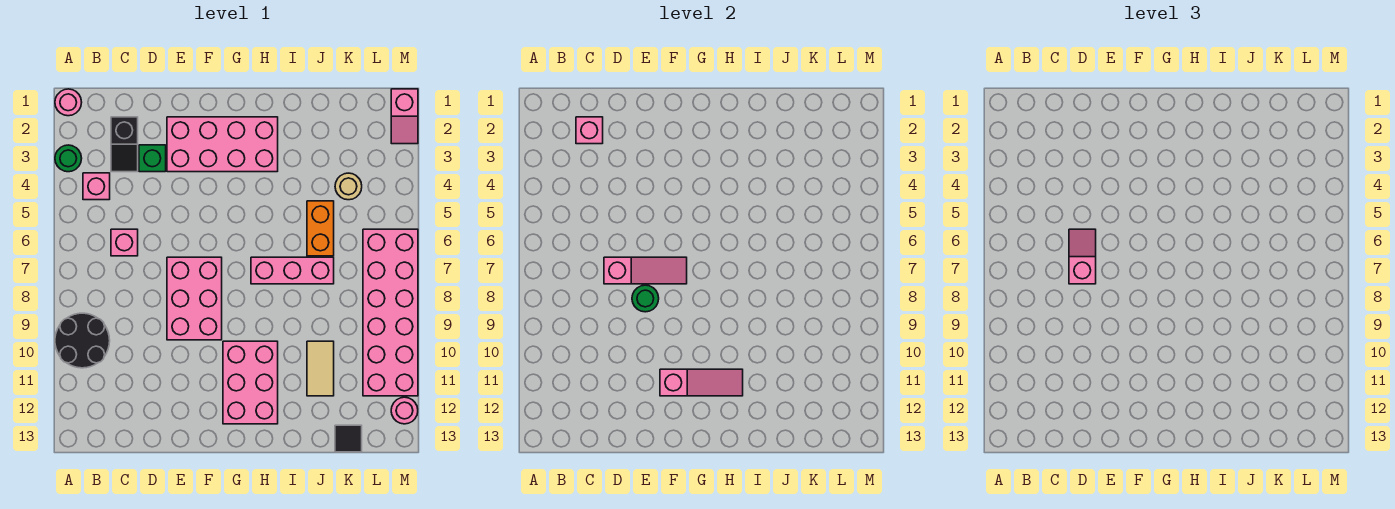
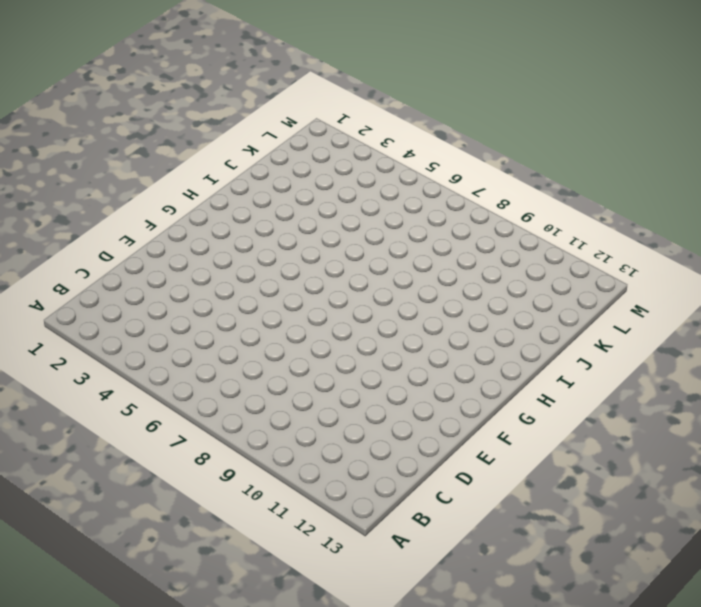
none -> pink round brick A1 level 1
none -> green round brick A3 level 1
none -> black round brick A9:B10 level 1

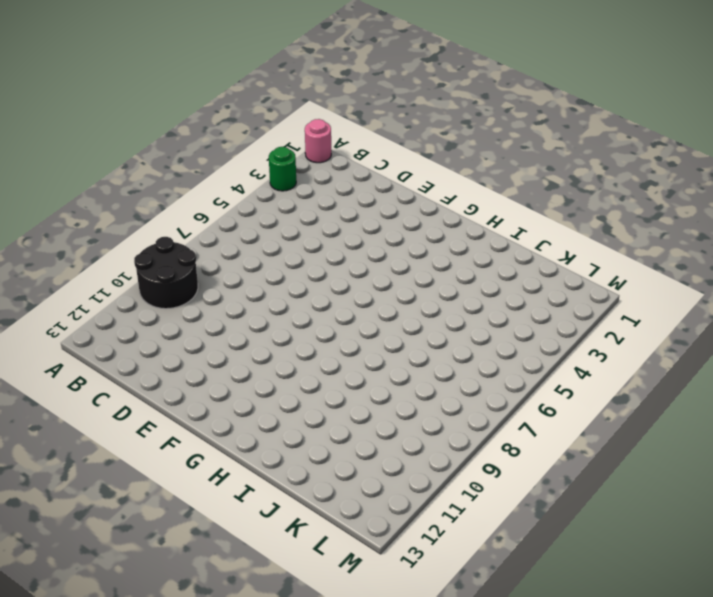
none -> pink brick B4 level 1
none -> black slope C2:C3 level 1 top 2
none -> pink brick C6 level 1

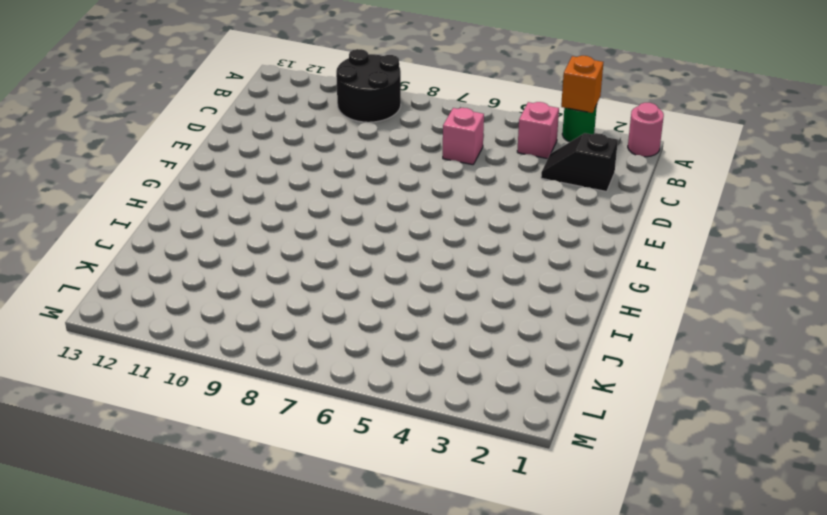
orange brick A3 level 2 -> none
none -> green brick D3 level 1
none -> pink brick E2:H3 level 1
none -> pink brick E7:F9 level 1

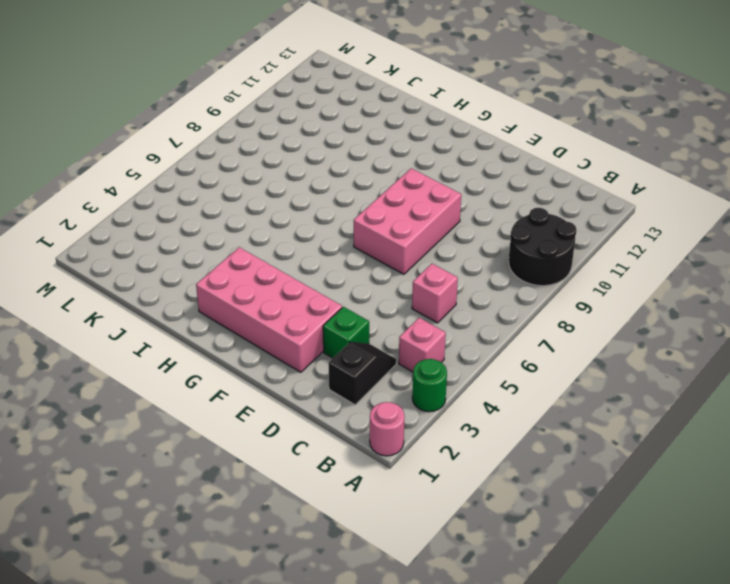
none -> pink brick G10:H12 level 1
none -> pink brick H7:J7 level 1
none -> orange brick J5:J6 level 1

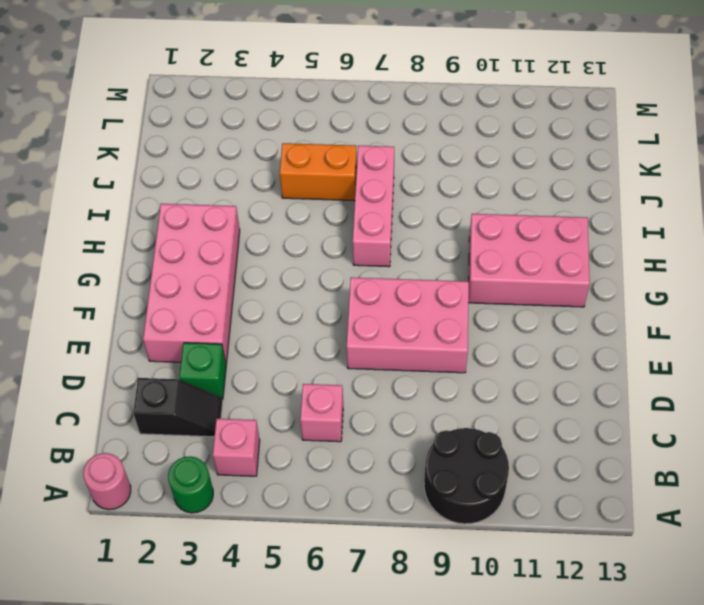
none -> tan tile J10:J11 level 1
none -> tan round brick K4 level 1
none -> black tile K13 level 1

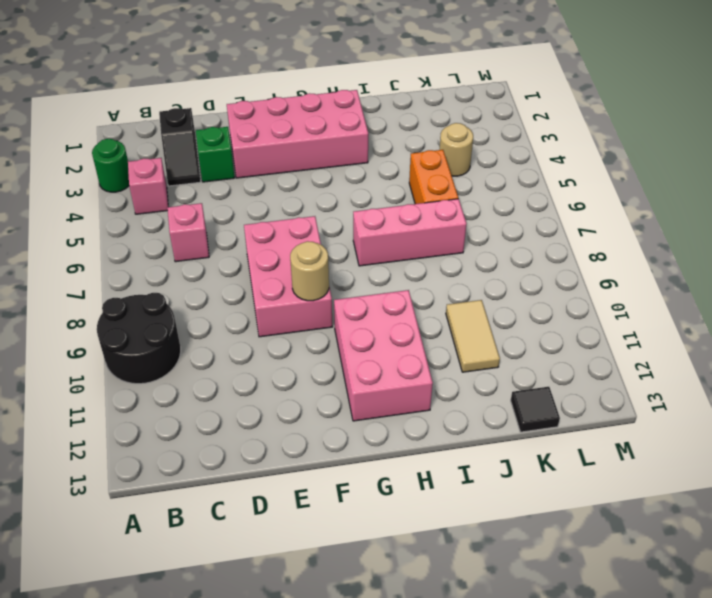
tan round brick F9 level 2 -> none
none -> pink round brick A1 level 1
none -> pink brick L6:M11 level 1
none -> pink slope M1:M2 level 1 top 1

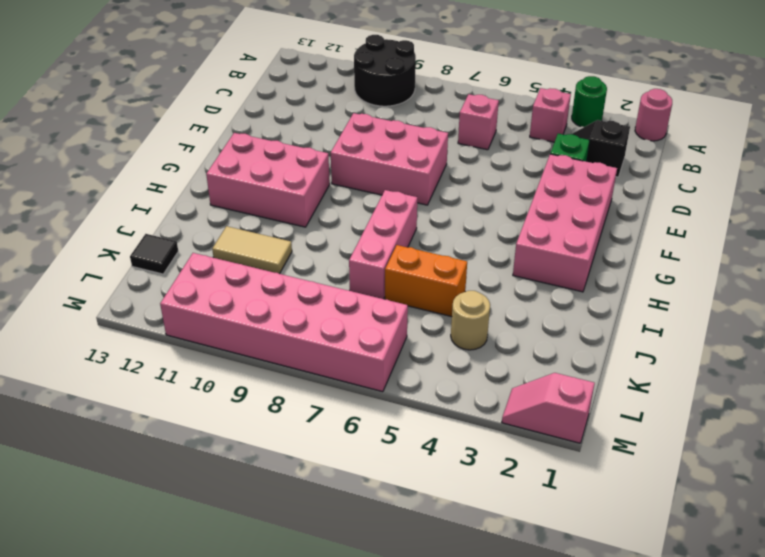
none -> pink round brick M12 level 1
none -> pink brick C2 level 2
none -> pink slope D7:F7 level 2 top D

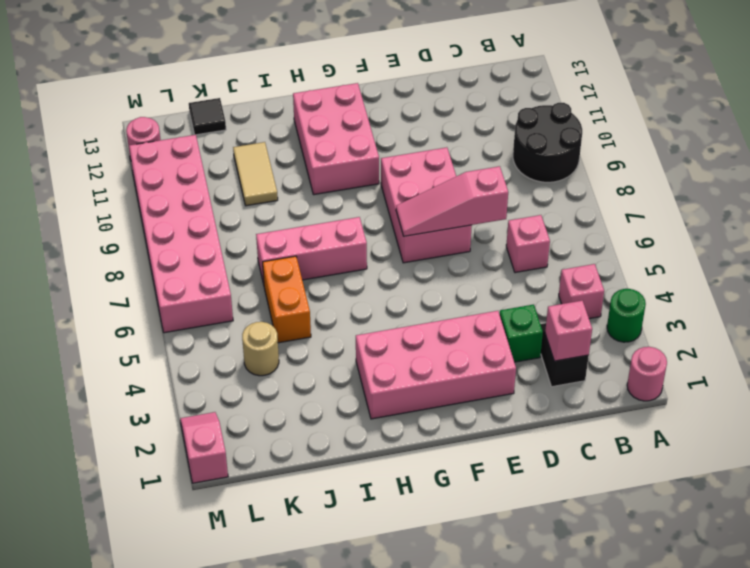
none -> green round brick E8 level 2
none -> pink slope F11:H11 level 2 top F
none -> pink slope D6:D7 level 3 top 7

